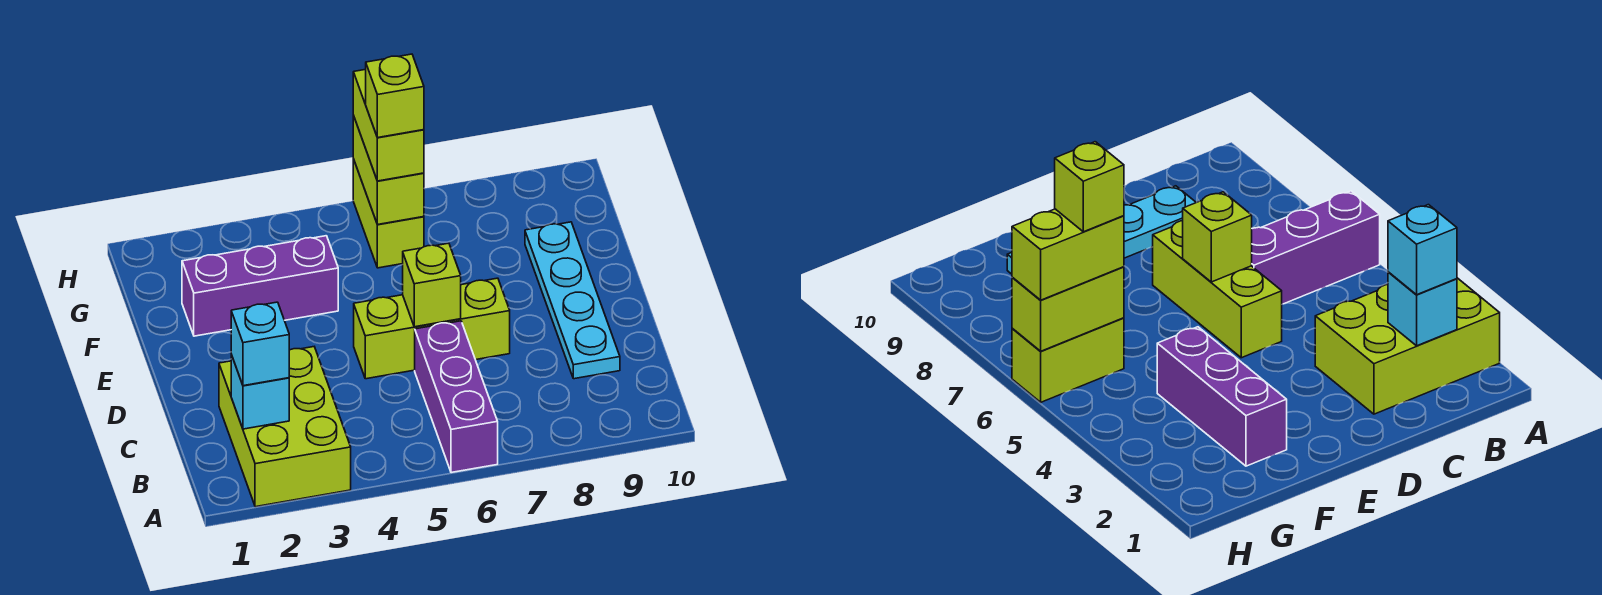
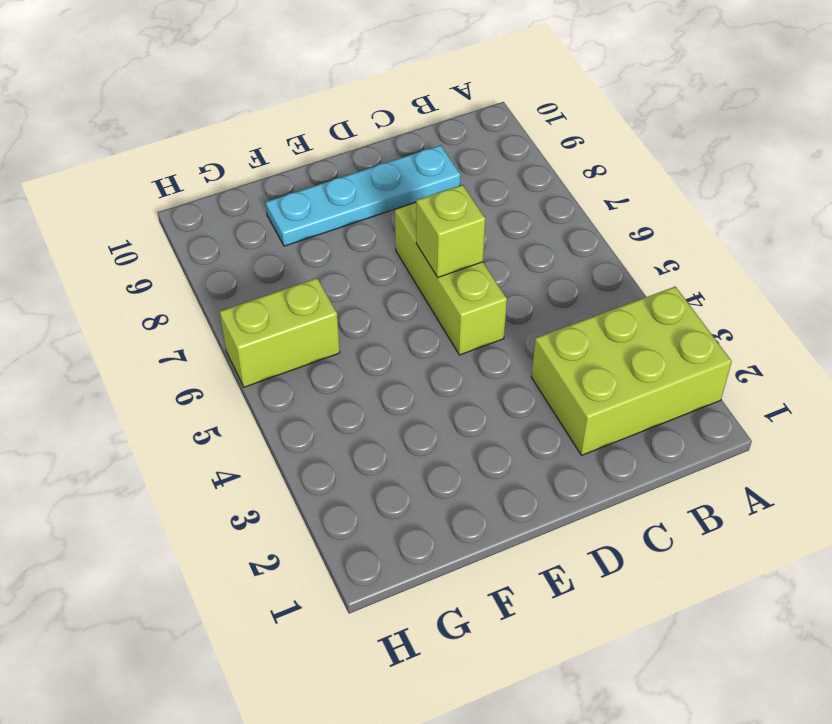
none -> purple brick A6:C6 level 1
none -> purple brick F2:F4 level 1
none -> cyan brick B2 level 2

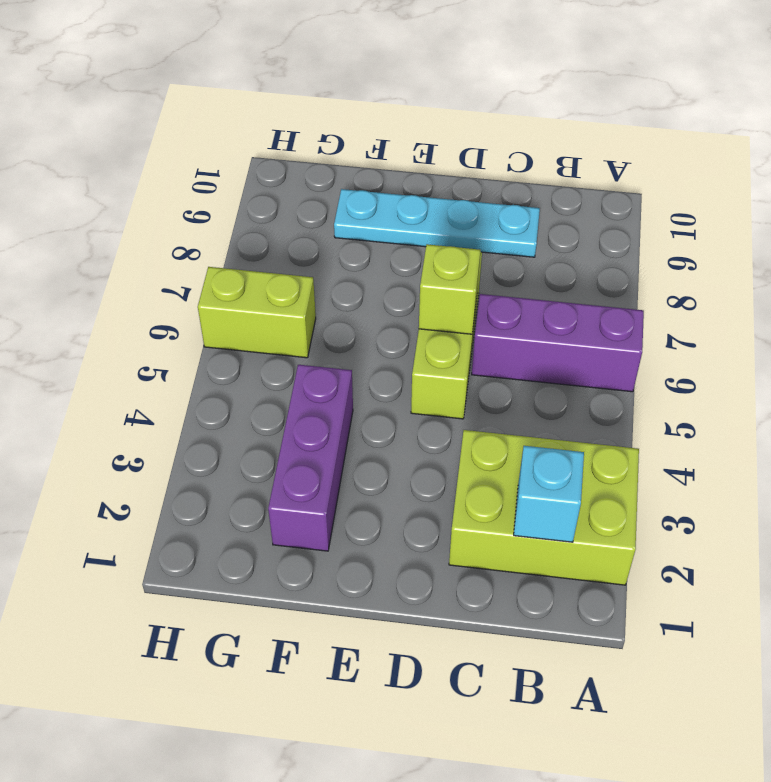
none -> lime brick G6:H6 level 2
none -> cyan brick B2 level 3
none -> lime brick G6:H6 level 3

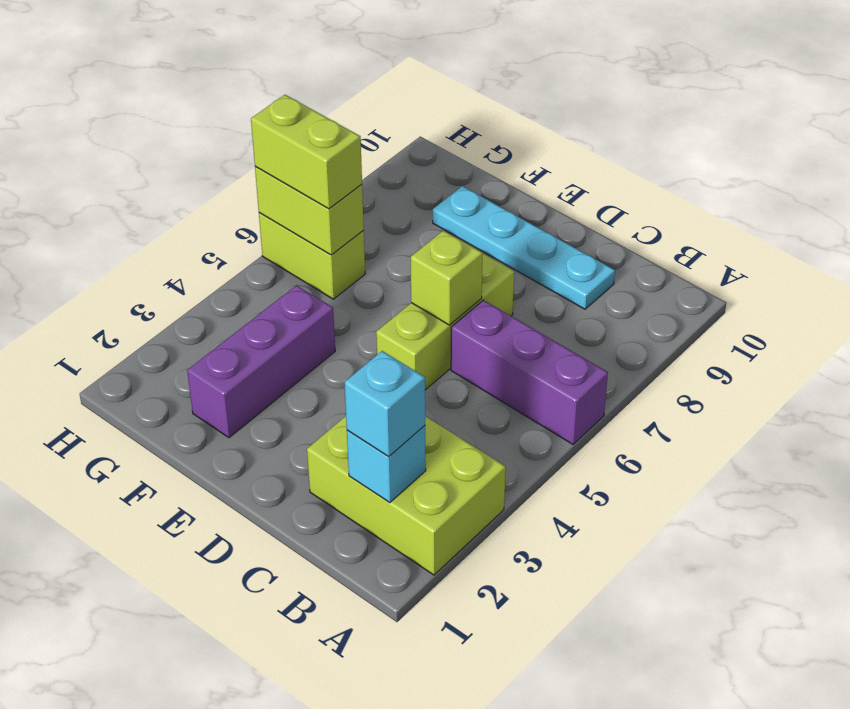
none -> lime brick G6 level 4

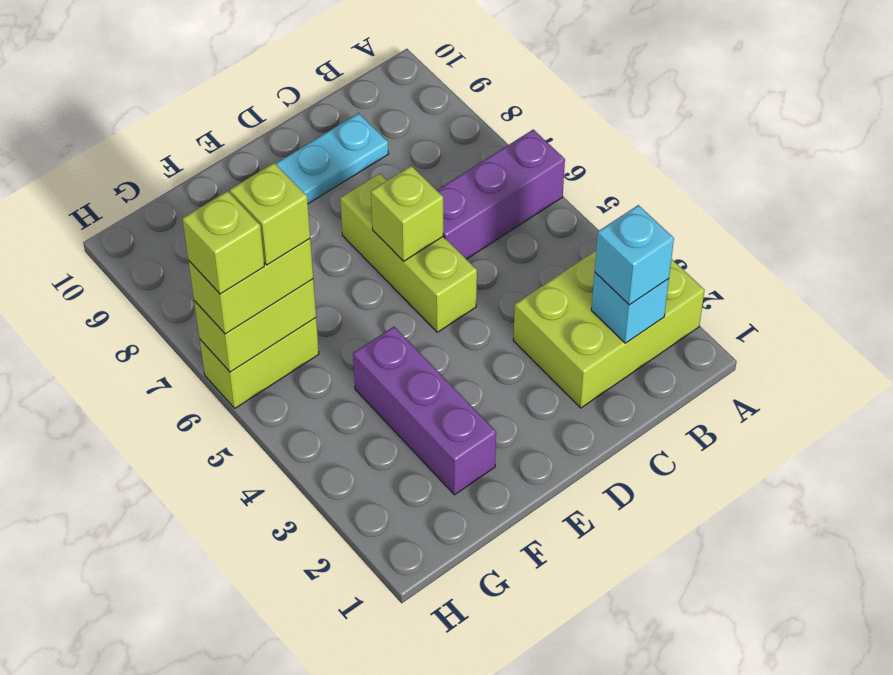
lime brick H6 level 4 -> none

